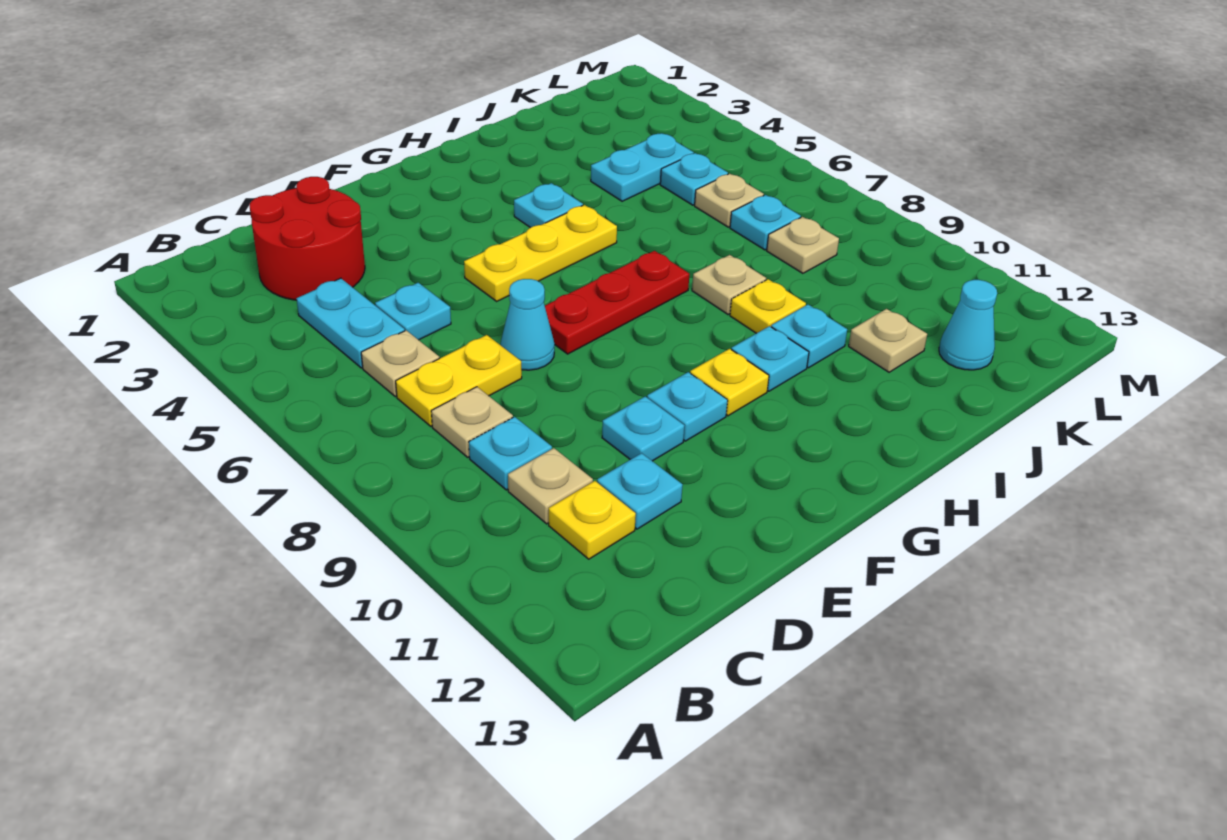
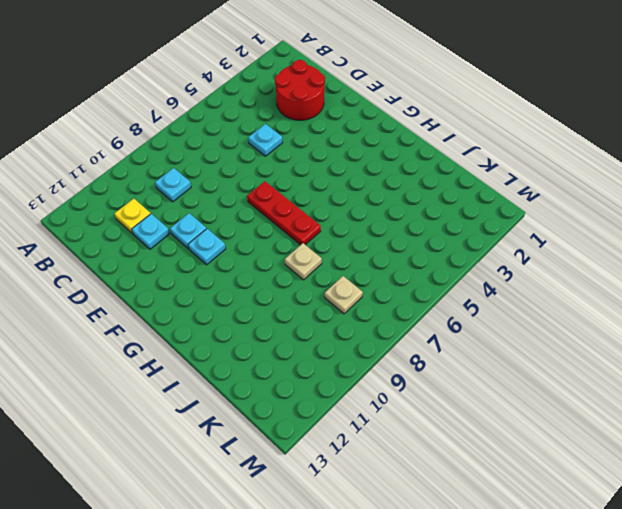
none -> cyan plate C4:C5 level 1
none -> tan plate C6 level 1
none -> yellow plate C7:D7 level 1

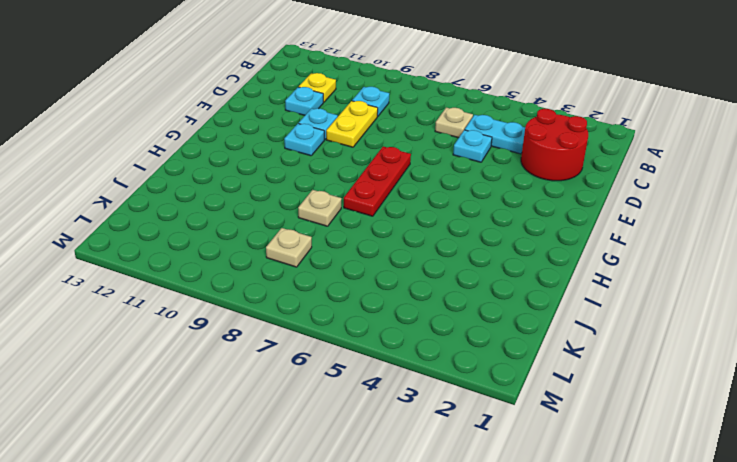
yellow plate D9:E9 level 1 -> yellow plate C7:D7 level 1
none -> tan plate C8 level 1
none -> tan plate C10 level 1
none -> cyan cone E7 level 1

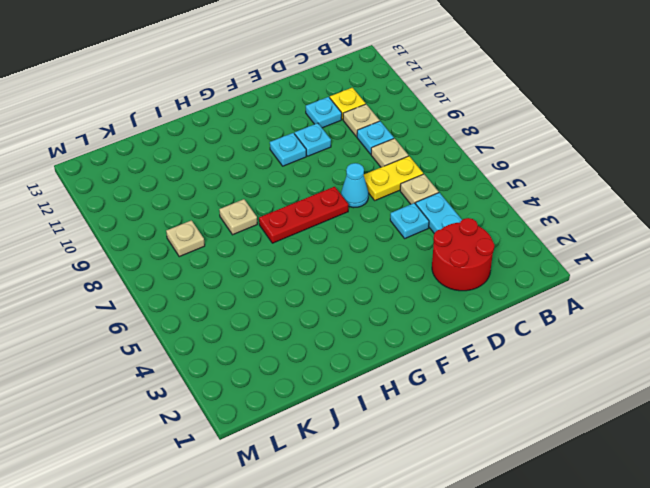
none -> yellow plate F5:H5 level 1
none -> yellow plate G10 level 1
none -> cyan plate H4 level 1

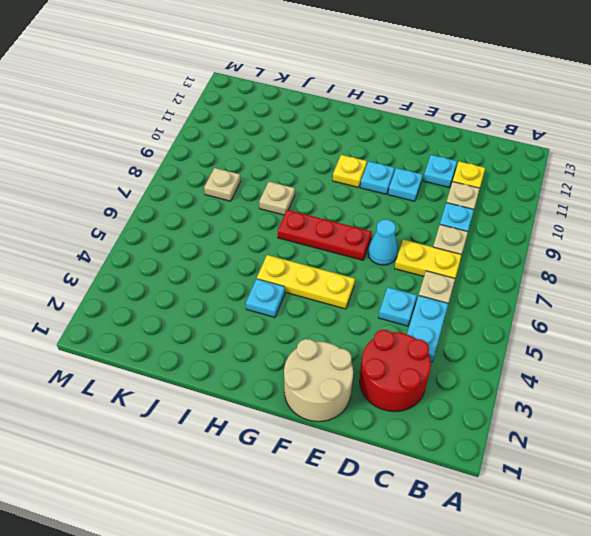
tan round brick E1:F2 level 1 -> none
none -> cyan plate H10 level 1
none -> yellow plate I9 level 1
none -> cyan plate I10 level 1

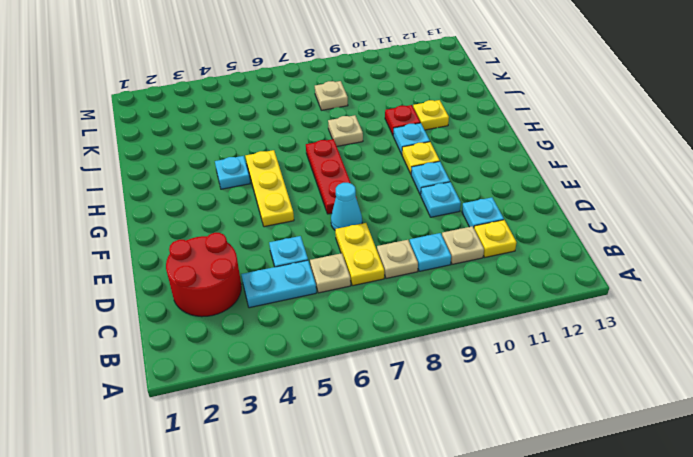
red plate I10 level 1 -> cyan plate I10 level 1
yellow plate I11 level 1 -> yellow plate I9 level 1
none -> cyan plate J4:K4 level 1
none -> tan plate J11 level 1
none -> cyan plate K5 level 1

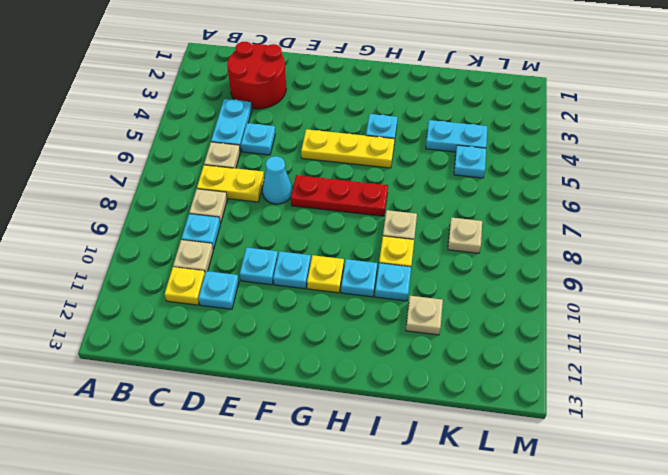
none -> tan plate K6 level 1
none -> cyan plate K7 level 1
none -> cyan cone K12 level 1

